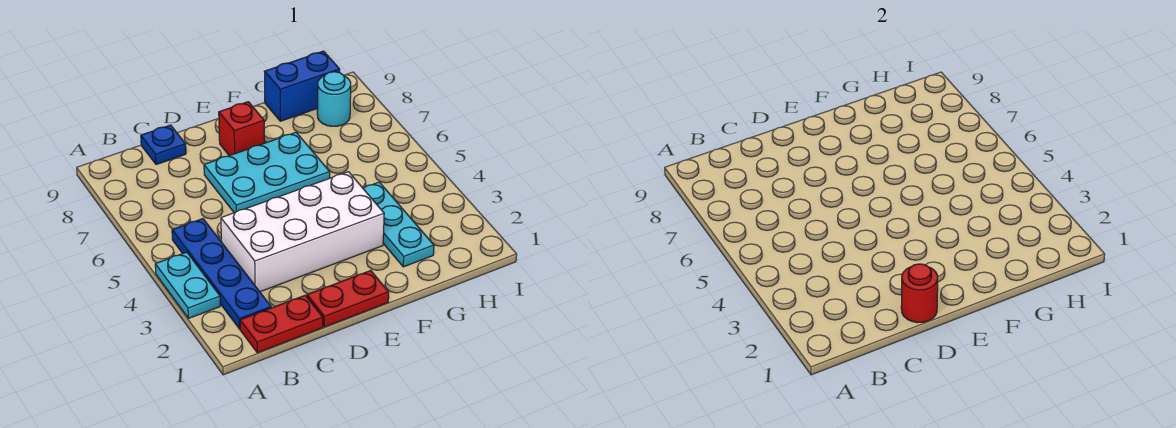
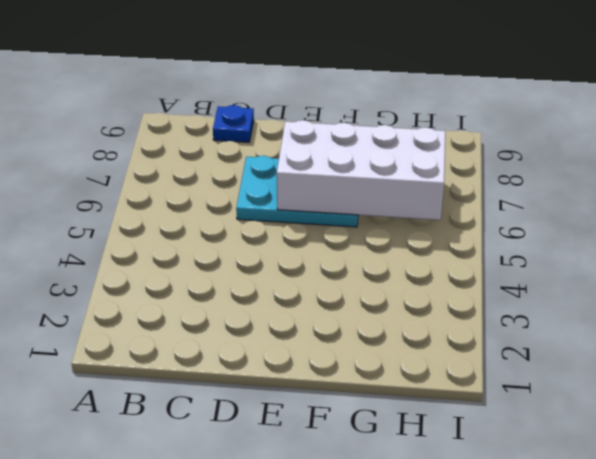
white brick E6:H7 level 2 -> white brick C3:F4 level 1
none -> cyan plate A3:A4 level 1
none -> red plate B1:C1 level 1
none -> blue plate B2:B5 level 1

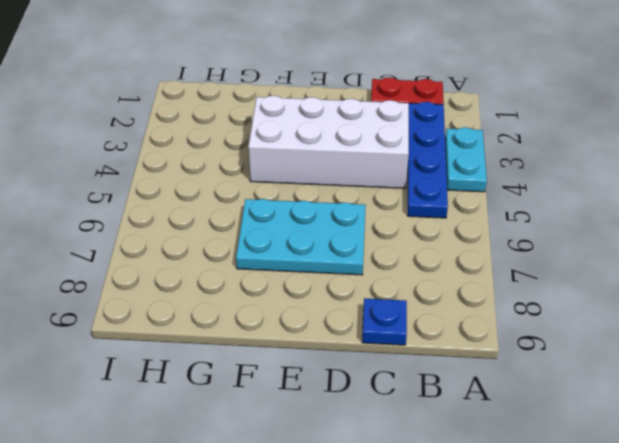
none -> red plate D1:E1 level 1
none -> red brick E8 level 1
none -> cyan plate G2:G4 level 1

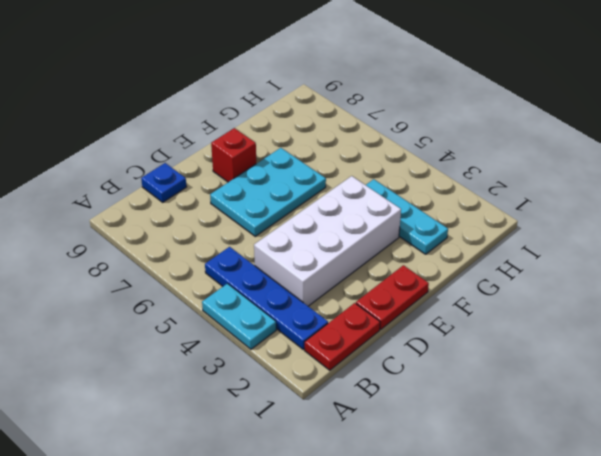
none -> blue brick G9:H9 level 1
none -> cyan round brick H8 level 1
none -> red round brick D1 level 2

